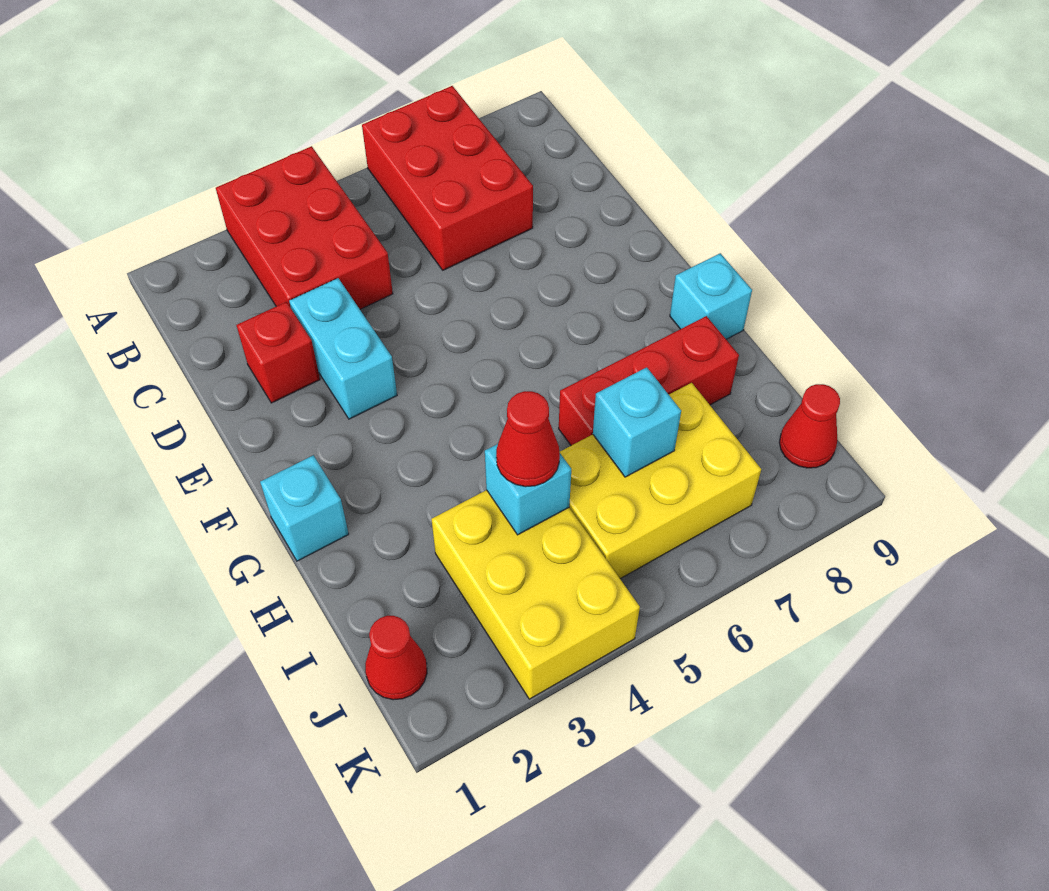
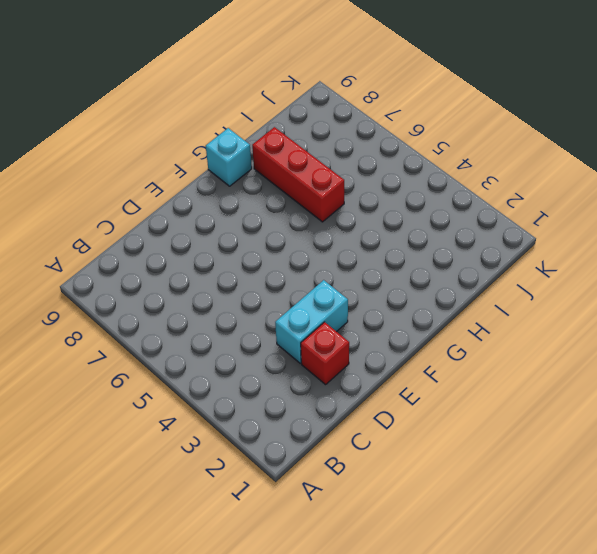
none -> red brick A3:C4 level 1
none -> red brick A6:C7 level 1
none -> cyan brick G1 level 1

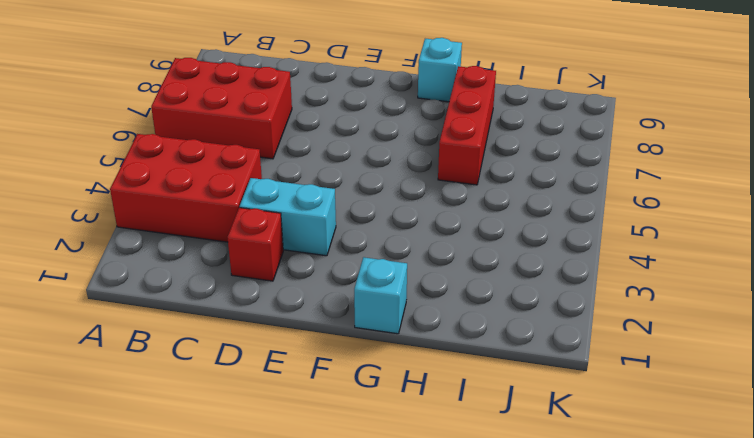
none -> yellow brick I3:K4 level 1
none -> yellow brick I5:J7 level 1
none -> red cone J1 level 1

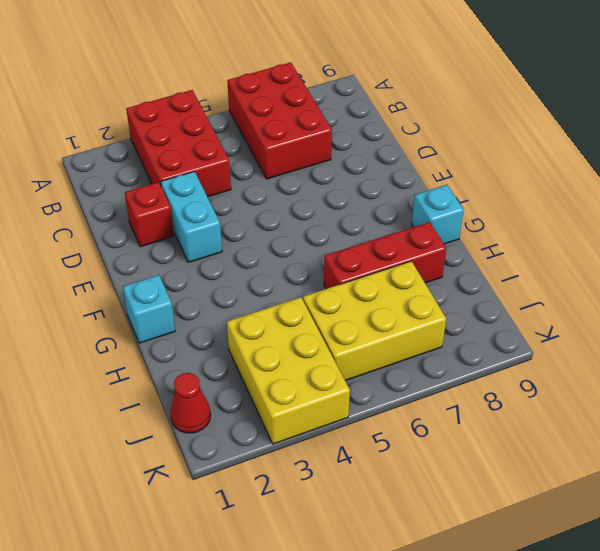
none -> red cone J9 level 1
none -> cyan brick I4 level 2
none -> cyan brick I6 level 2

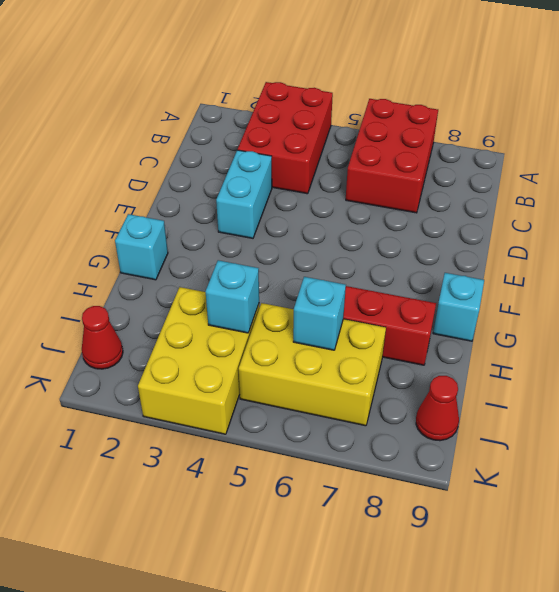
none -> red brick D2 level 1
none -> red cone I4 level 3

